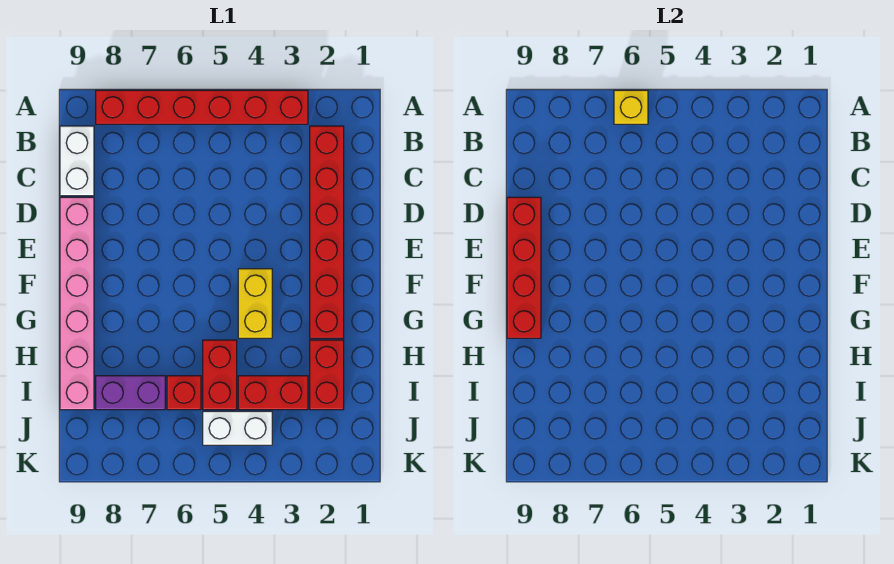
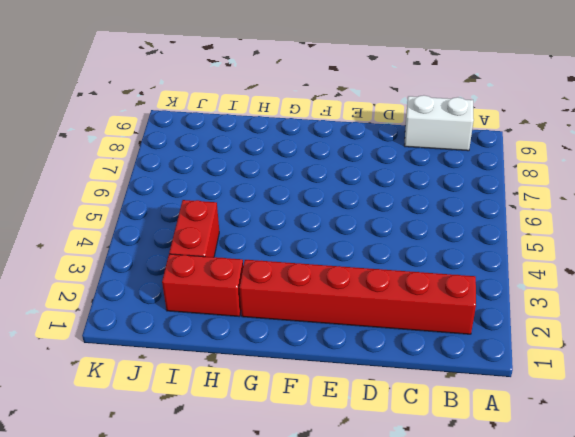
none -> red brick A3:A8 level 1
none -> pink brick D9:I9 level 1
none -> yellow brick F4:G4 level 1

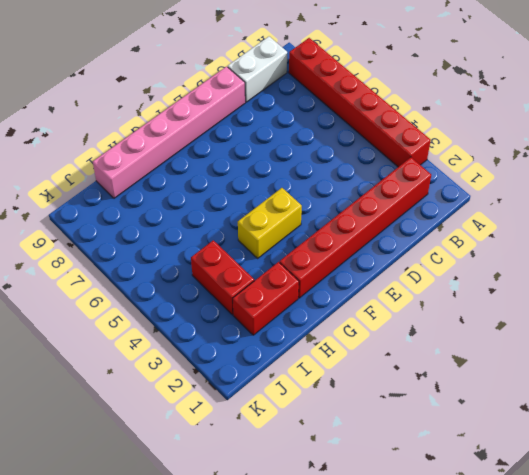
none -> red brick H5:I5 level 1
none -> red brick I6 level 1
none -> purple brick I7:I8 level 1

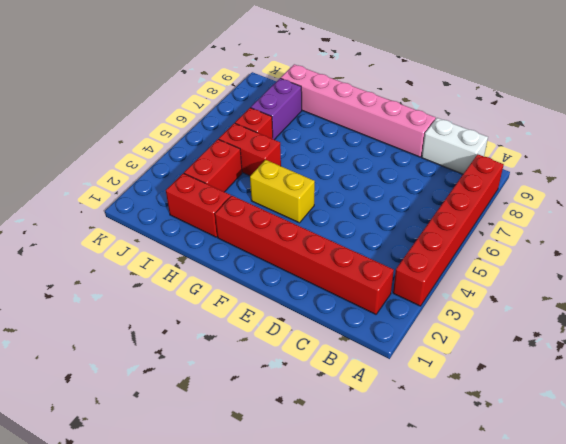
none -> white brick J4:J5 level 1
none -> yellow brick A6 level 2
none -> red brick D9:G9 level 2

